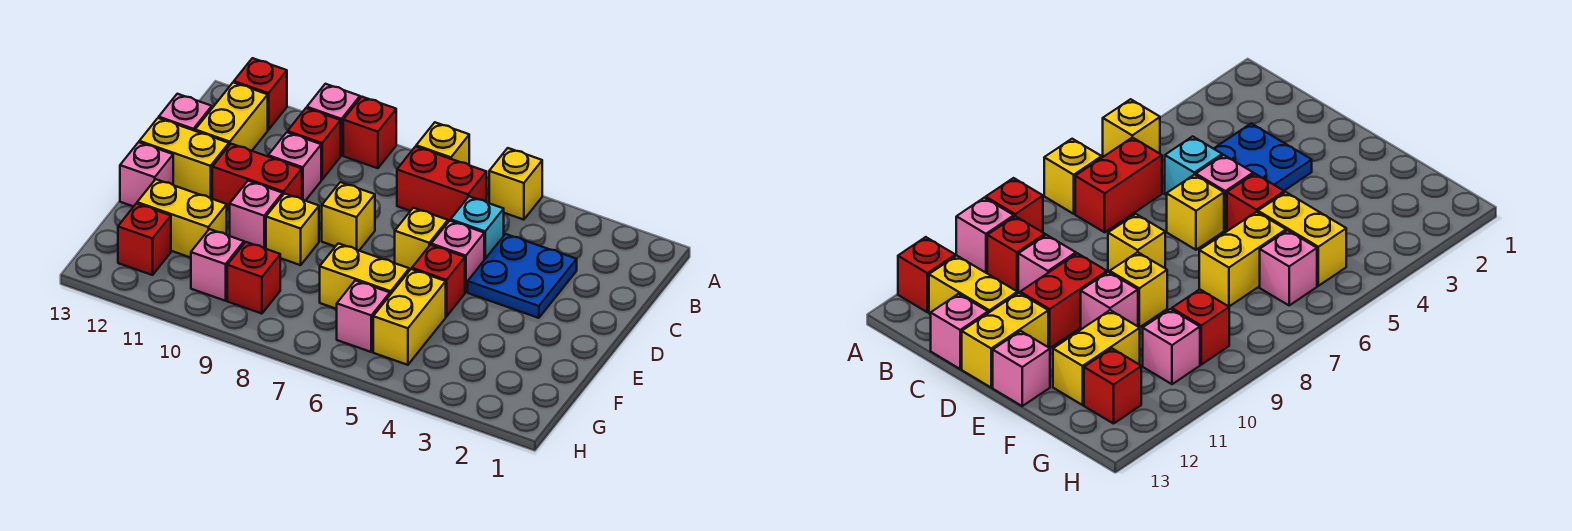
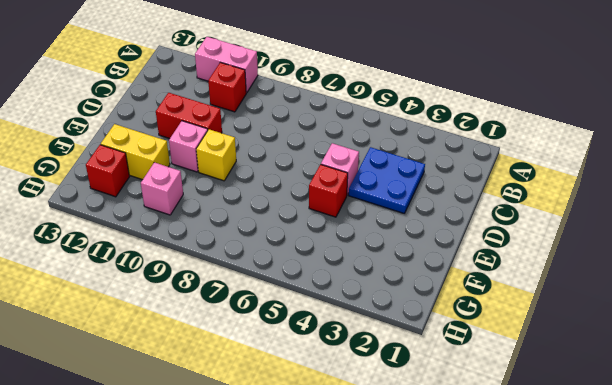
pink brick A10:A11 level 1 -> pink brick A10 level 1
none -> yellow brick A5 level 1
none -> yellow brick A7 level 1
none -> red brick A9 level 1

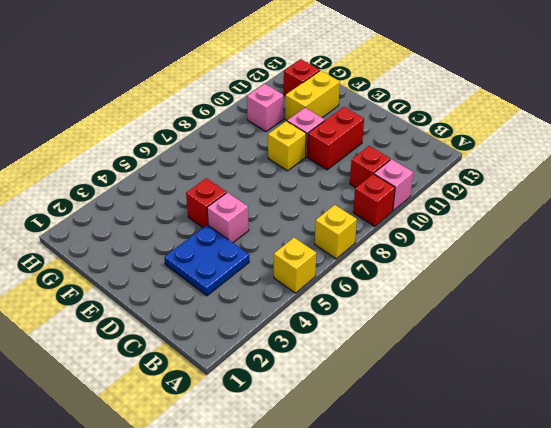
none -> red brick A12 level 1
none -> red brick B6:B7 level 1
none -> yellow brick B12:C12 level 1

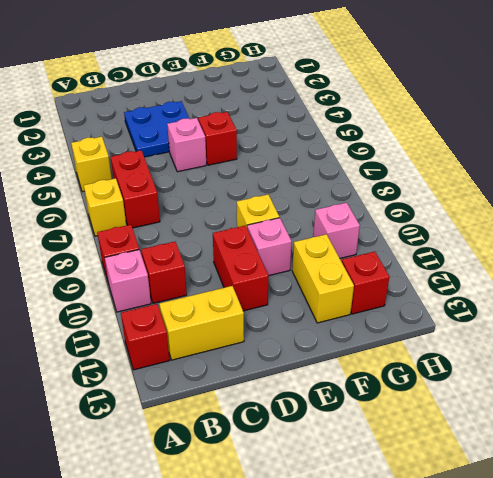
none -> cyan brick C5 level 1
none -> pink brick C10 level 1
none -> pink brick C13 level 1

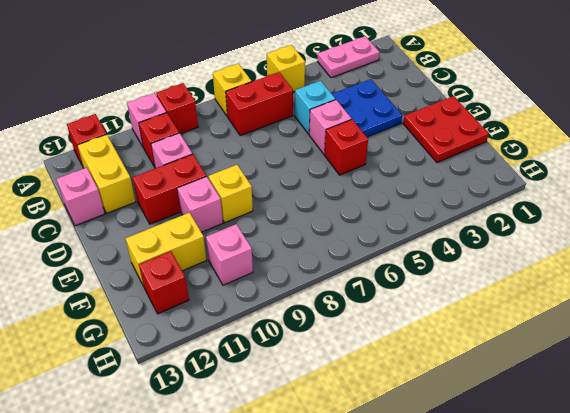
pink plate A2:A3 level 1 -> none
red plate E1:F2 level 1 -> none
none -> yellow brick D6 level 1
none -> yellow brick D8 level 1
none -> yellow brick D12:D13 level 1

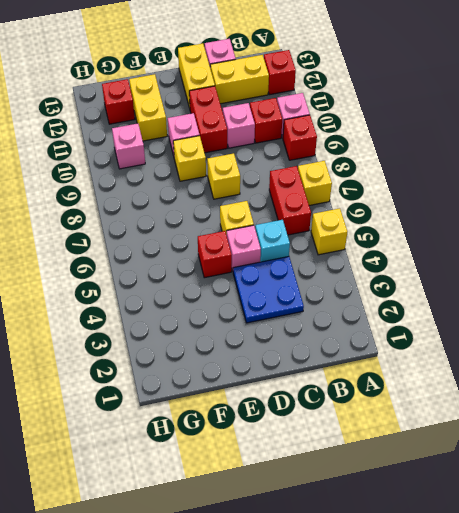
none -> pink brick E13 level 1
none -> yellow brick F5:G5 level 1
none -> yellow brick F6:F7 level 1

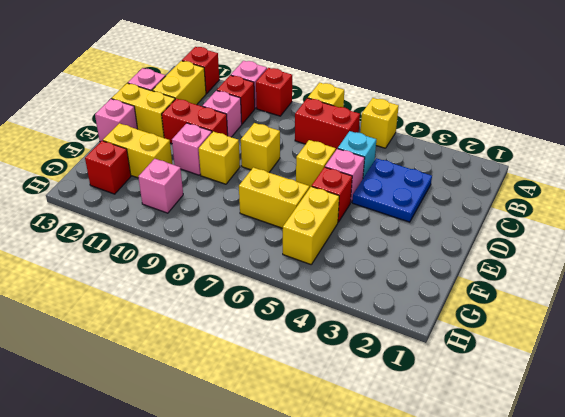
none -> pink brick G6 level 1
none -> red brick G9 level 1

